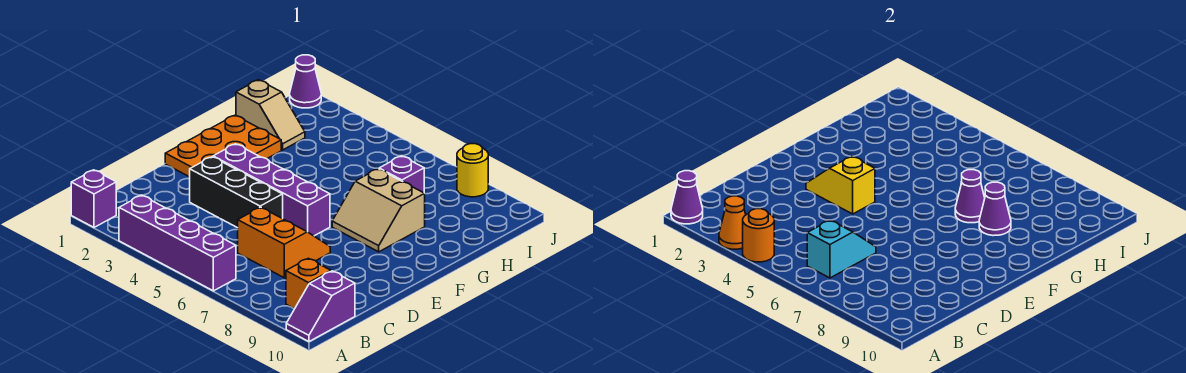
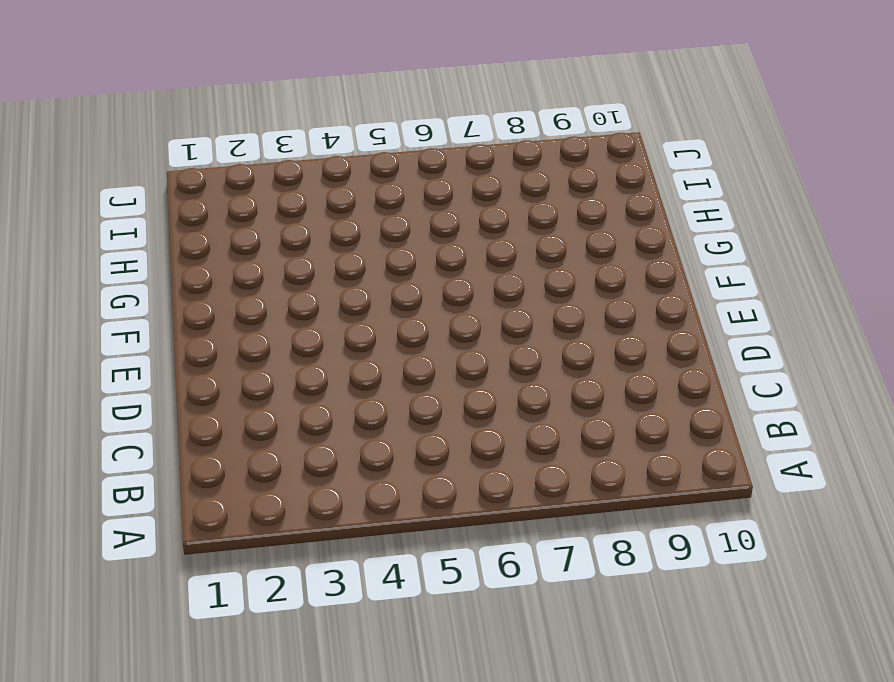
none -> purple brick A1 level 1
none -> purple brick A3:A6 level 1
none -> purple slope A10:B10 level 1 top B

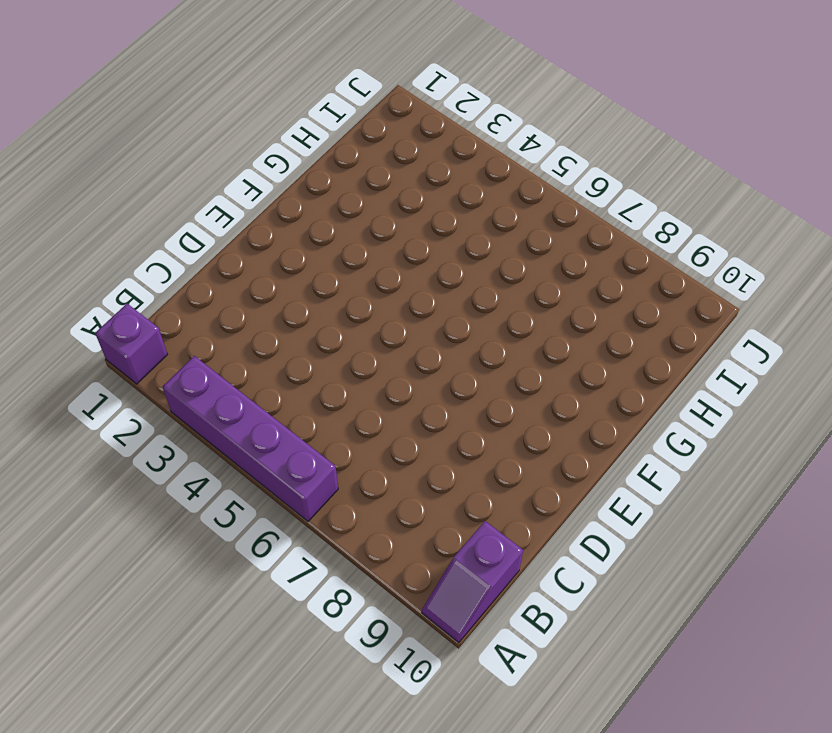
none -> orange brick B9 level 1
none -> orange slope C6:D7 level 1 top C
none -> black brick D3:D5 level 1

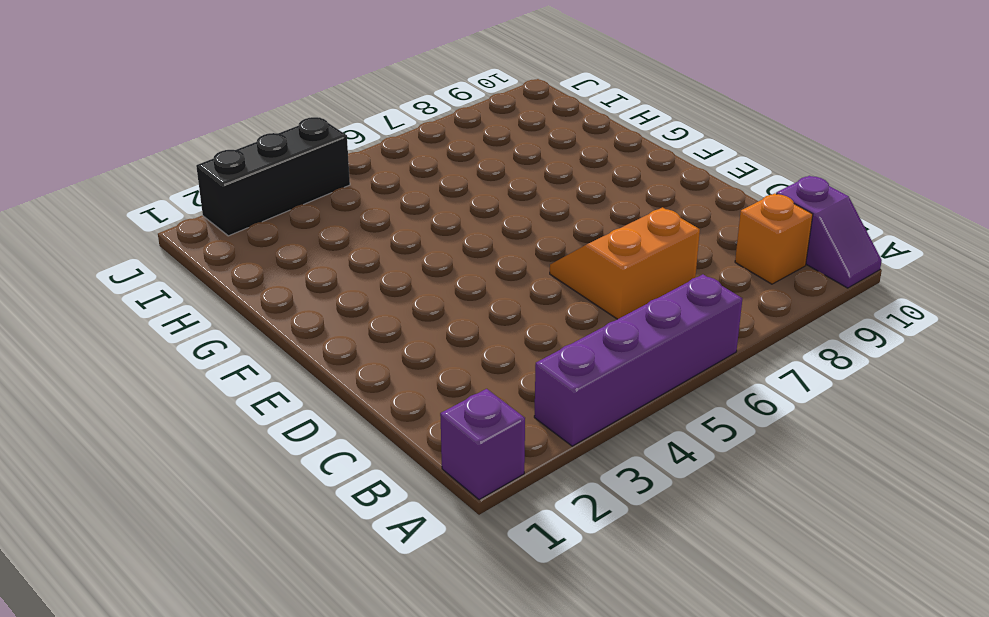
black brick J2:J4 level 1 -> black brick D3:D5 level 1
none -> orange plate E1:G2 level 1
none -> purple brick E3:E6 level 1
none -> tan slope F7:G8 level 1 top G

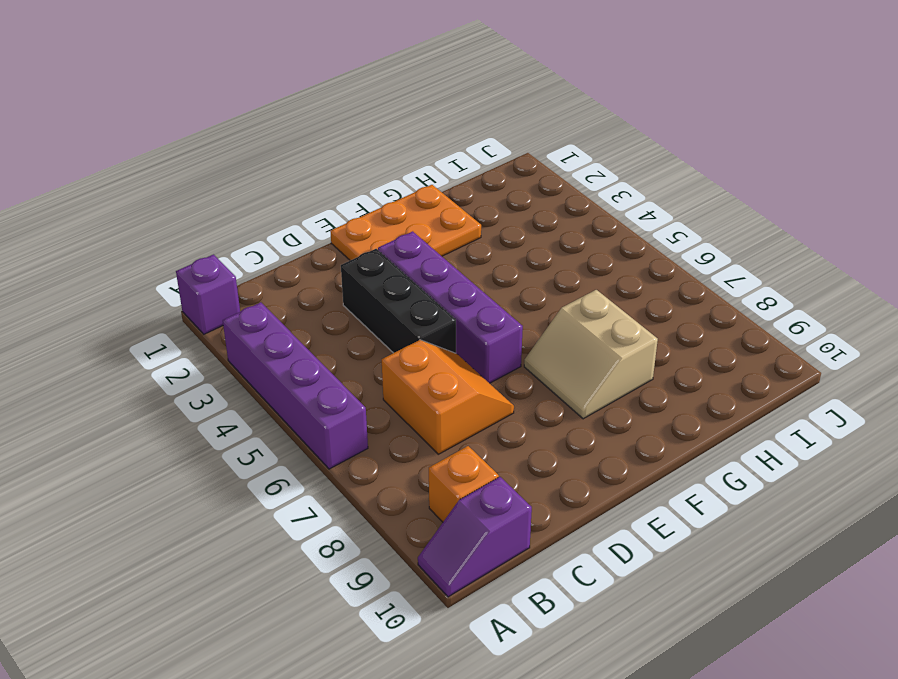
none -> tan slope H1:H2 level 1 top 1
none -> purple brick H7 level 1
none -> purple cone J1 level 1

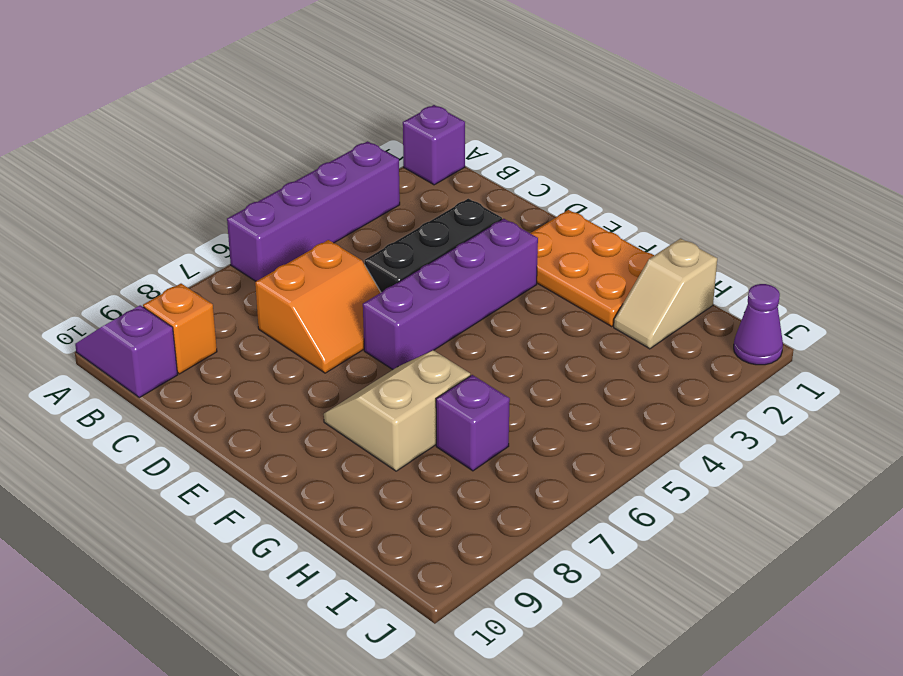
none -> yellow round brick J8 level 1
none -> purple cone A1 level 2
none -> orange cone A3 level 2

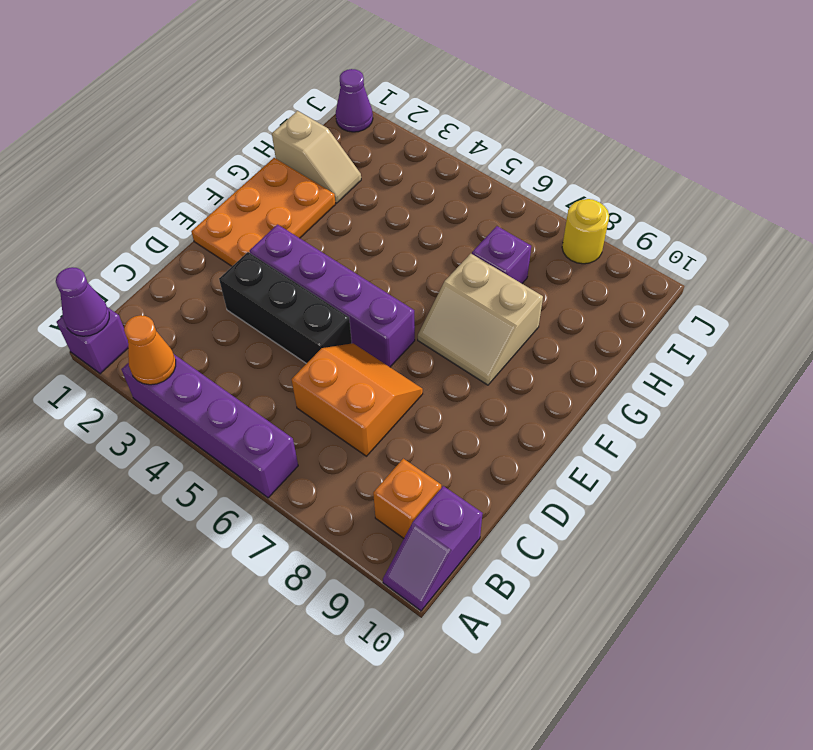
none -> orange round brick A4 level 2
none -> cyan slope B6:C6 level 2 top B
none -> yellow slope E3:E4 level 2 top 4

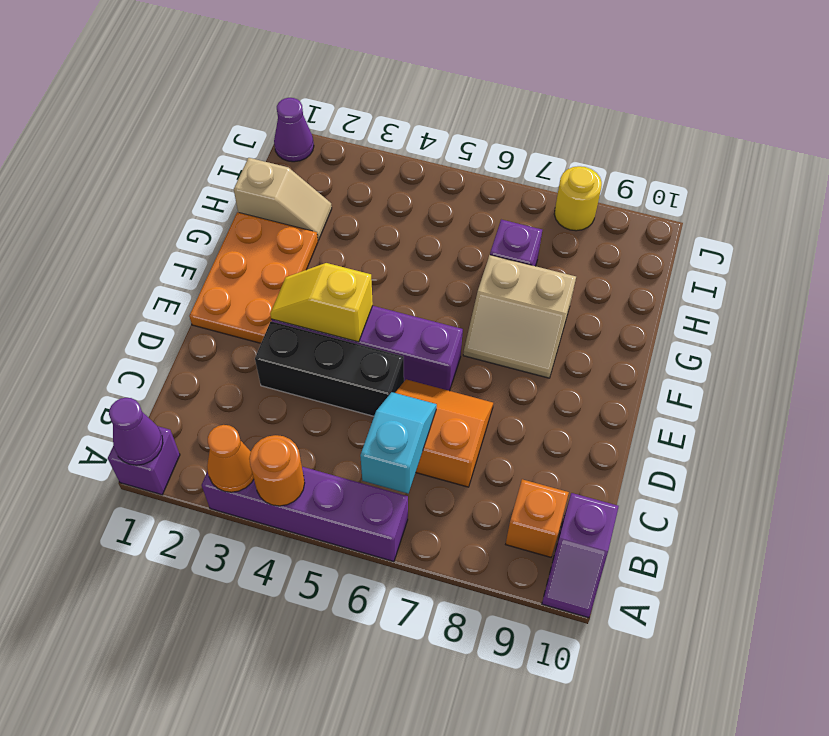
none -> purple cone G7 level 2
none -> purple cone G8 level 2

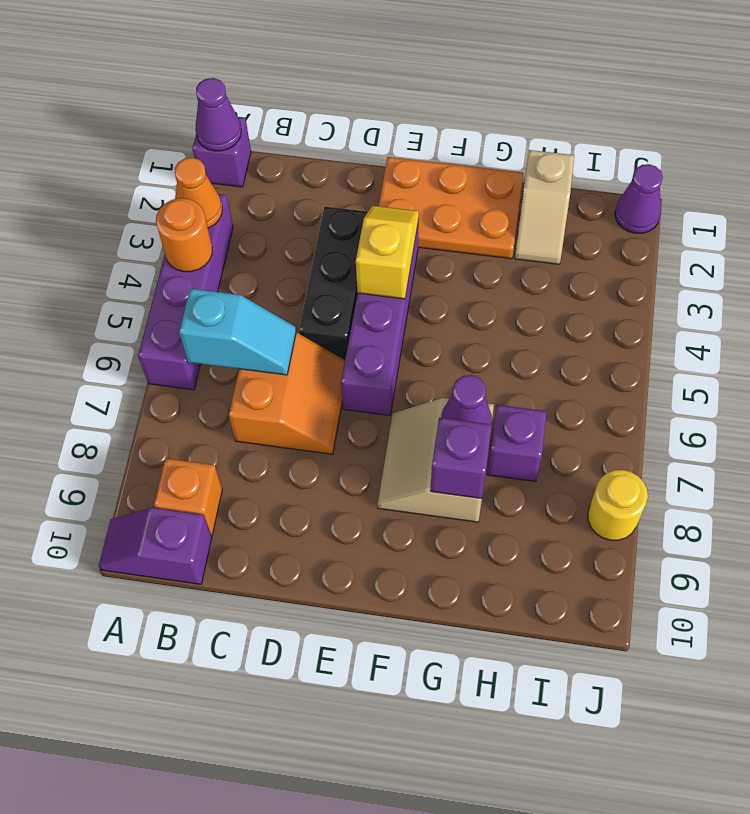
purple brick G8 level 2 -> purple cone G8 level 2

